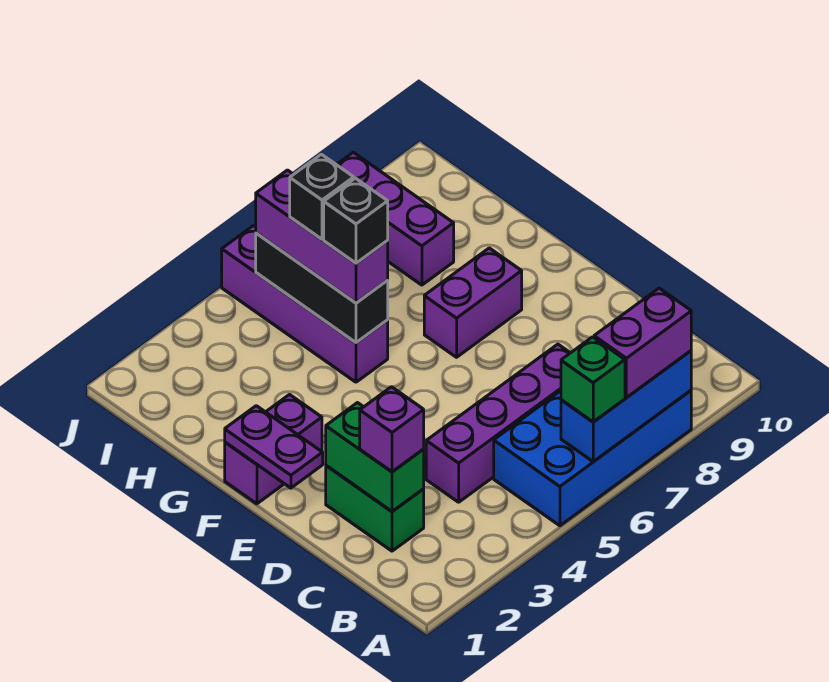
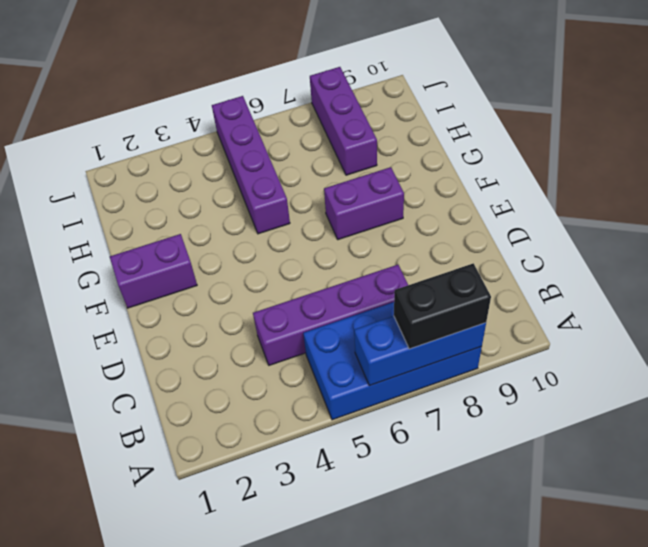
black brick A7:A8 level 3 -> purple brick A7:A8 level 3
none -> green brick C2:D2 level 1
none -> green brick C2:D2 level 2
none -> purple plate E1:F1 level 2

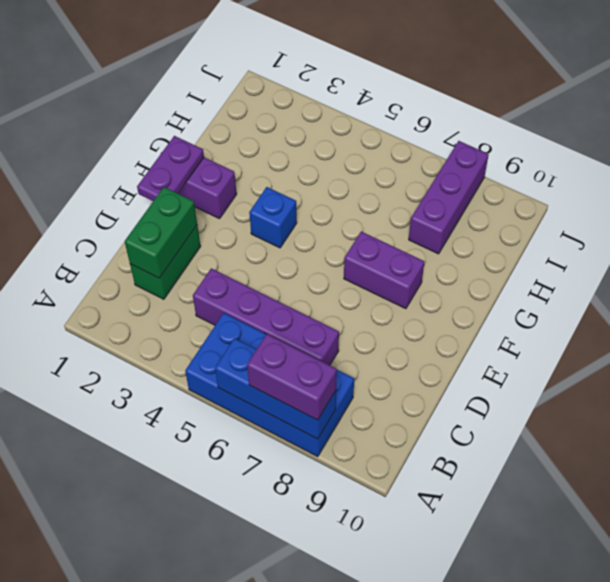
blue brick F4 level 1 -> none
none -> purple brick G5:J5 level 1
none -> black brick G5:I5 level 2
none -> green brick A6 level 3

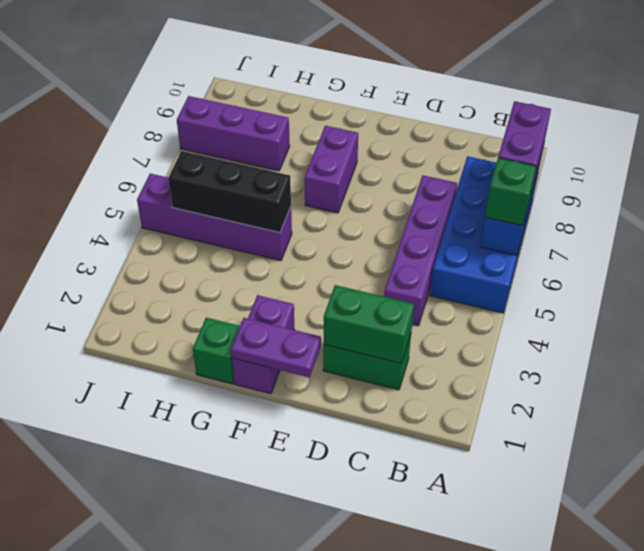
green brick G1 level 1 -> none
none -> purple brick C2 level 3
none -> purple brick G5:I5 level 3
none -> black brick G5 level 4

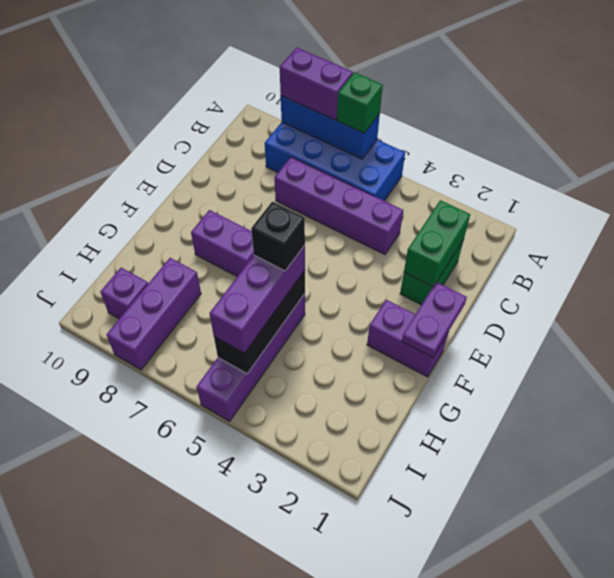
purple brick I9 level 1 -> purple brick C2 level 3
none -> black brick H5 level 4

